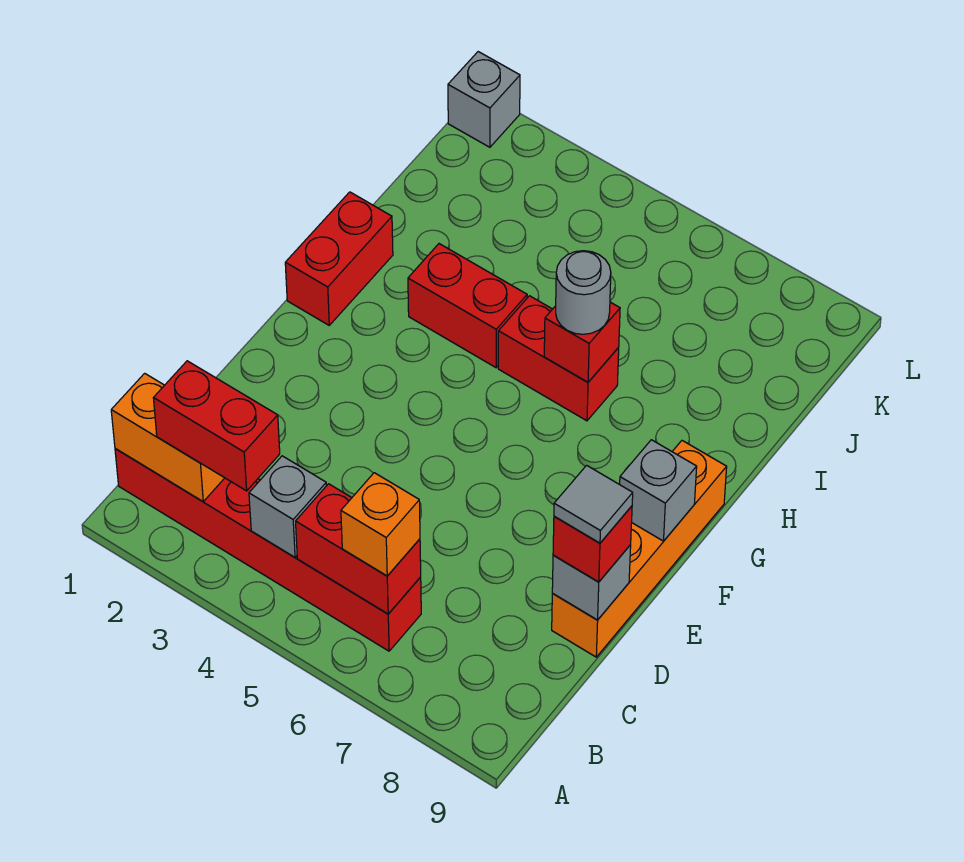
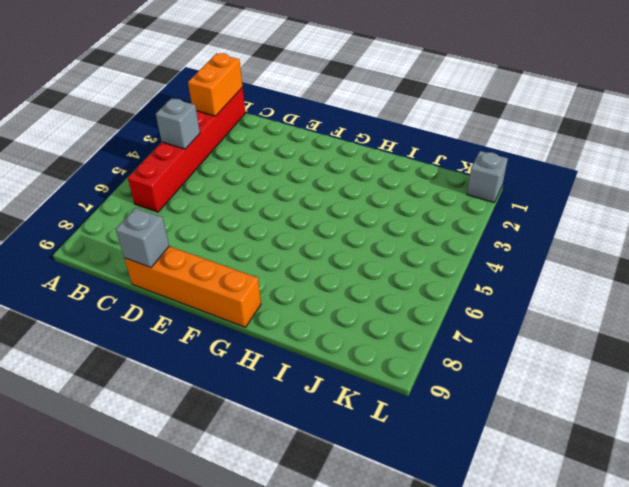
none -> red brick G1:H1 level 1
none -> red brick H3:H4 level 1
none -> red brick H5:H6 level 1

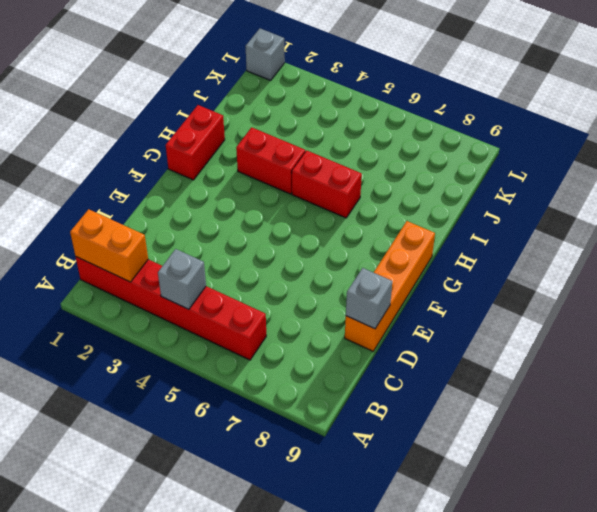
none -> red brick B5:B6 level 2
none -> grey brick F9 level 2
none -> red brick H6 level 2

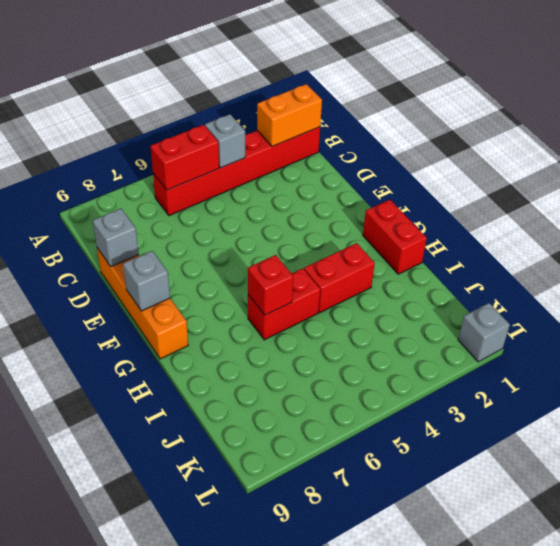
none -> red brick B2:B3 level 3
none -> orange brick B6 level 3
none -> red brick D9 level 3

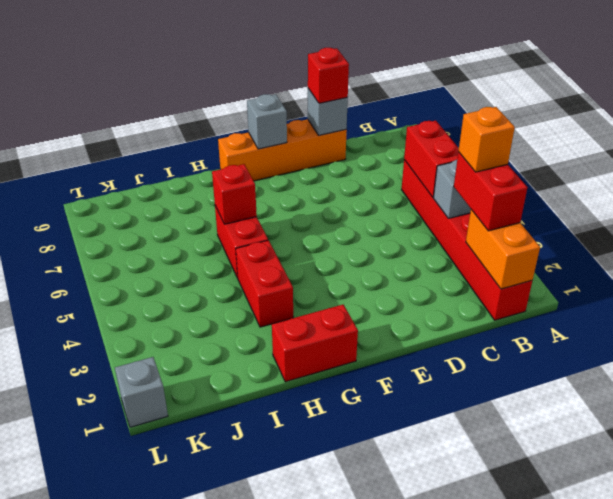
orange brick B3 level 4 -> orange brick B6 level 3
none -> grey round brick H6 level 3
none -> grey tile D9 level 4

